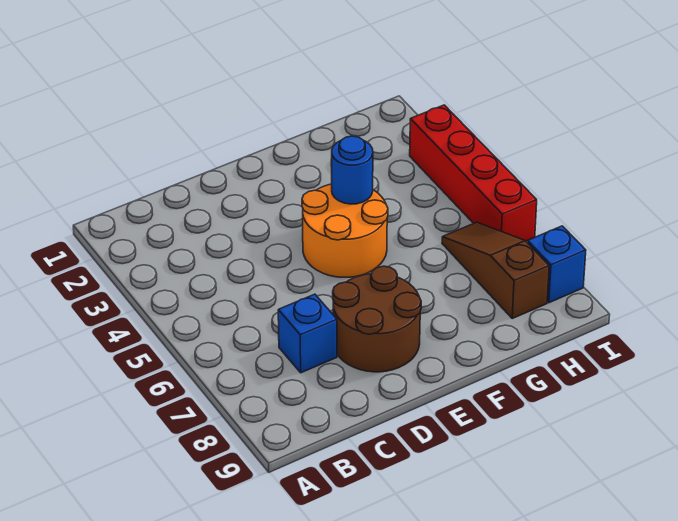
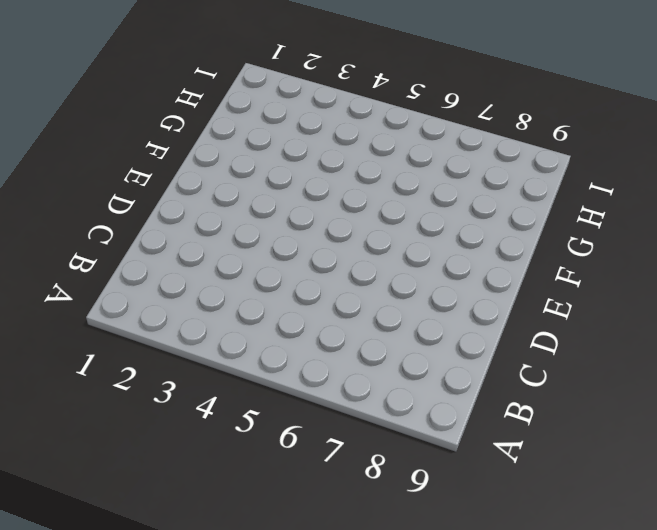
none -> blue brick C7 level 1
none -> brown round brick D7:E8 level 1

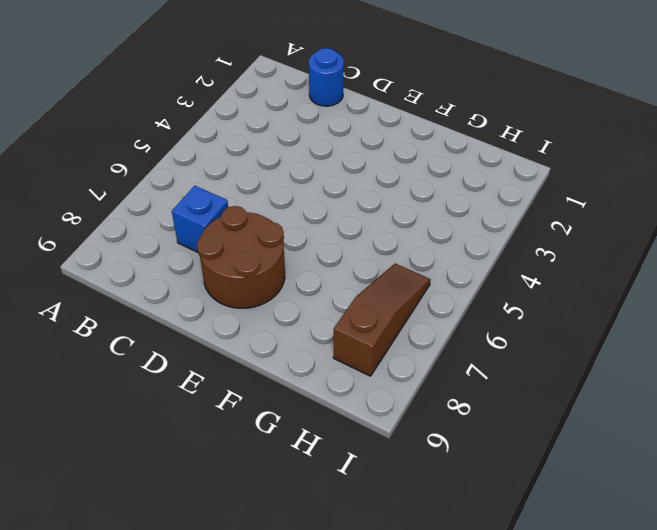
blue round brick C1 level 1 -> blue round brick F4 level 2
none -> orange round brick E4:F5 level 1
none -> red brick I3:I6 level 1

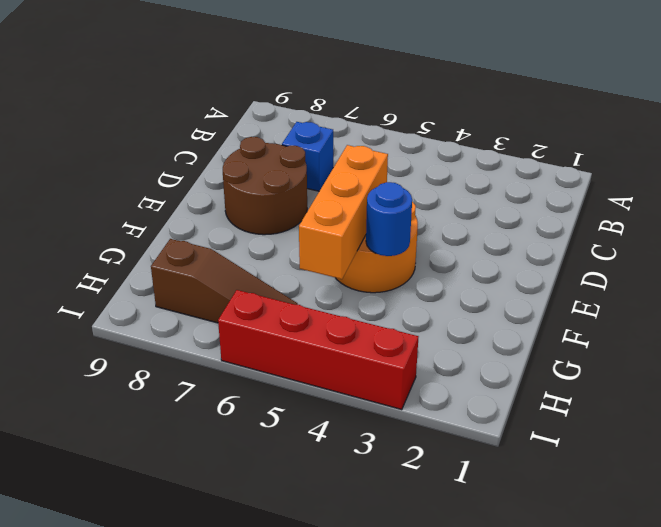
orange brick E5:G5 level 2 -> none
none -> blue brick I8 level 1

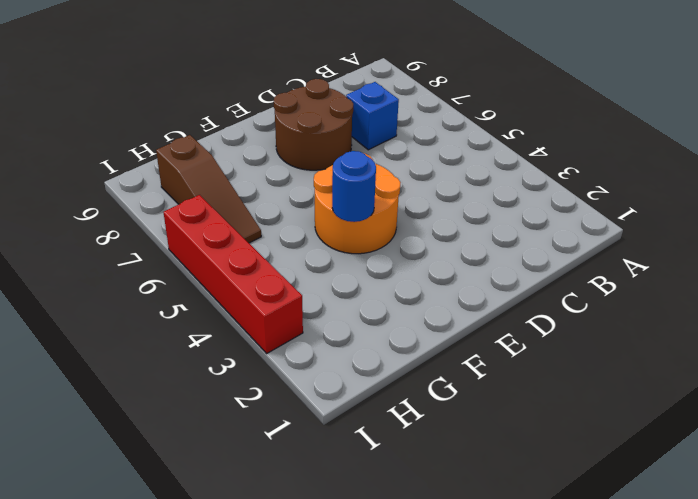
none -> blue brick I8 level 1

